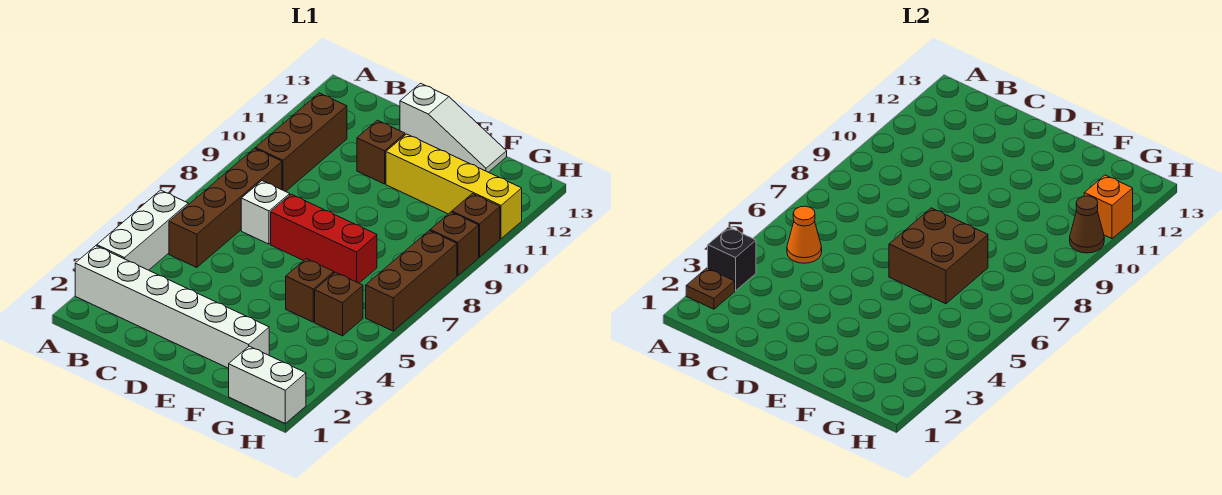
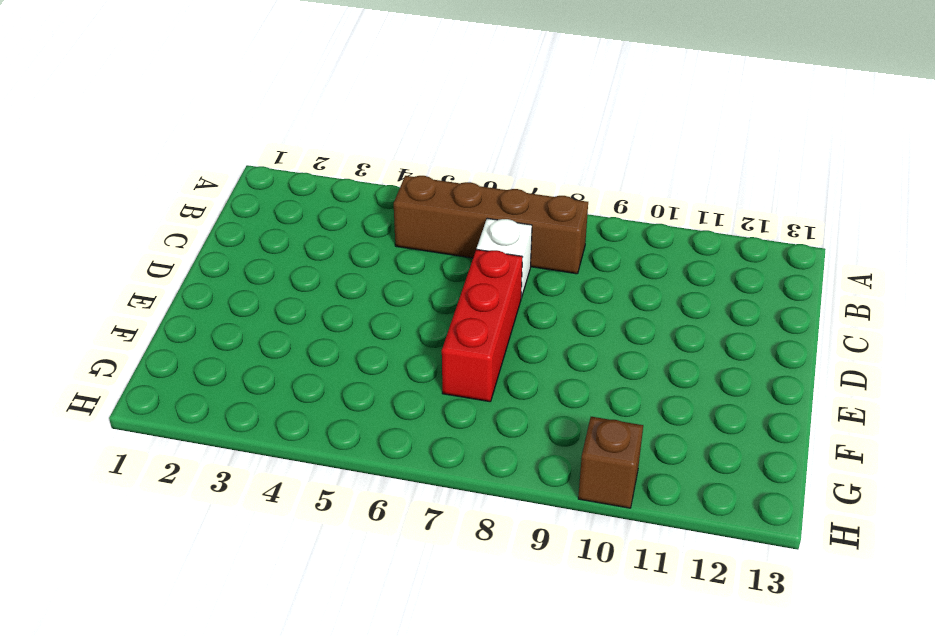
none -> white brick A2:F2 level 1
none -> white brick A3:A5 level 1
none -> brown brick B9:B11 level 1

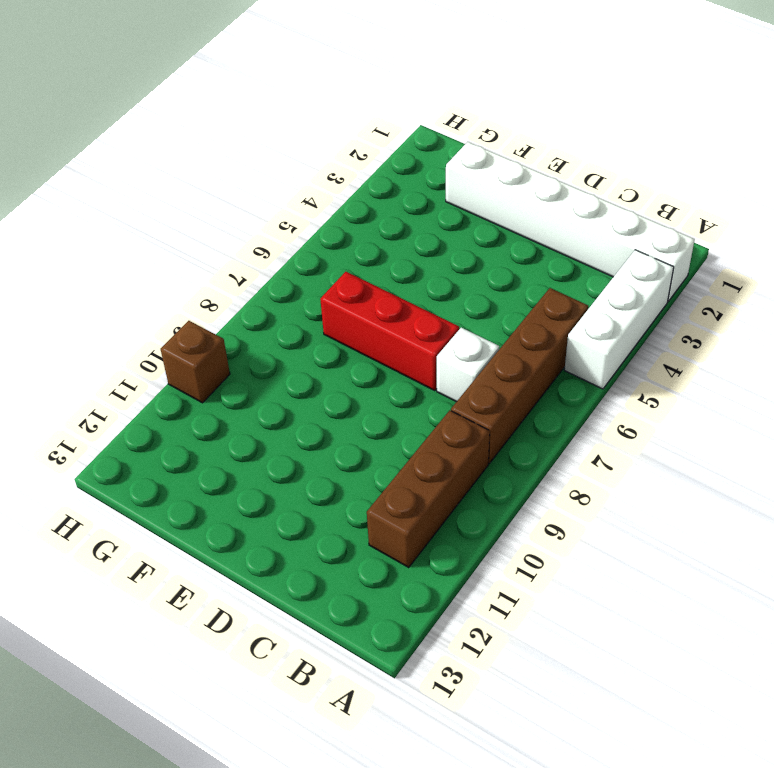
none -> brown brick D11 level 1
none -> white slope D13:F13 level 1 top D
none -> yellow brick E11:H11 level 1

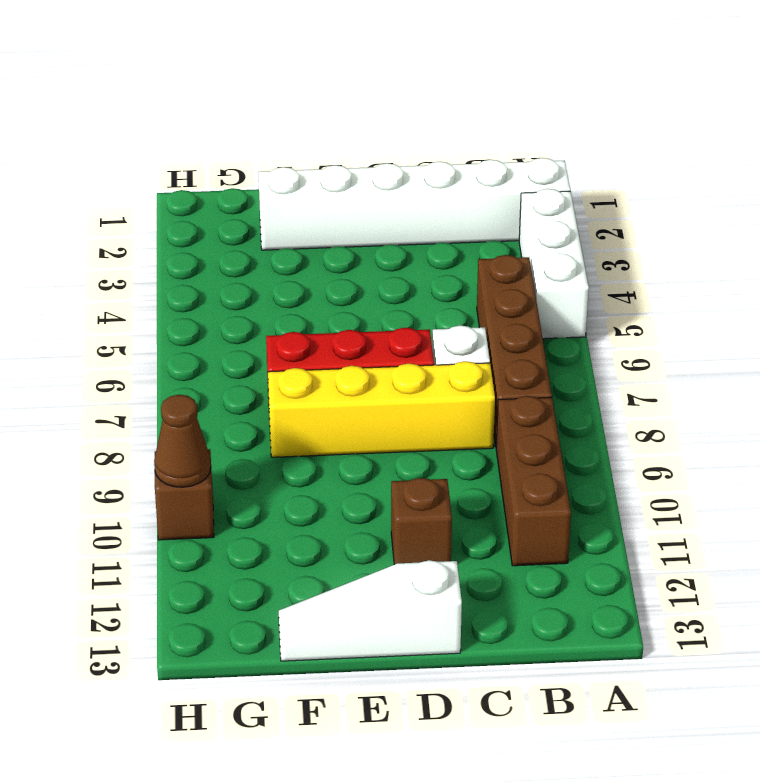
yellow brick C8:F8 level 1 -> yellow brick E11:H11 level 1
none -> brown brick F5 level 1
none -> white brick G1:H1 level 1
none -> brown brick G5 level 1

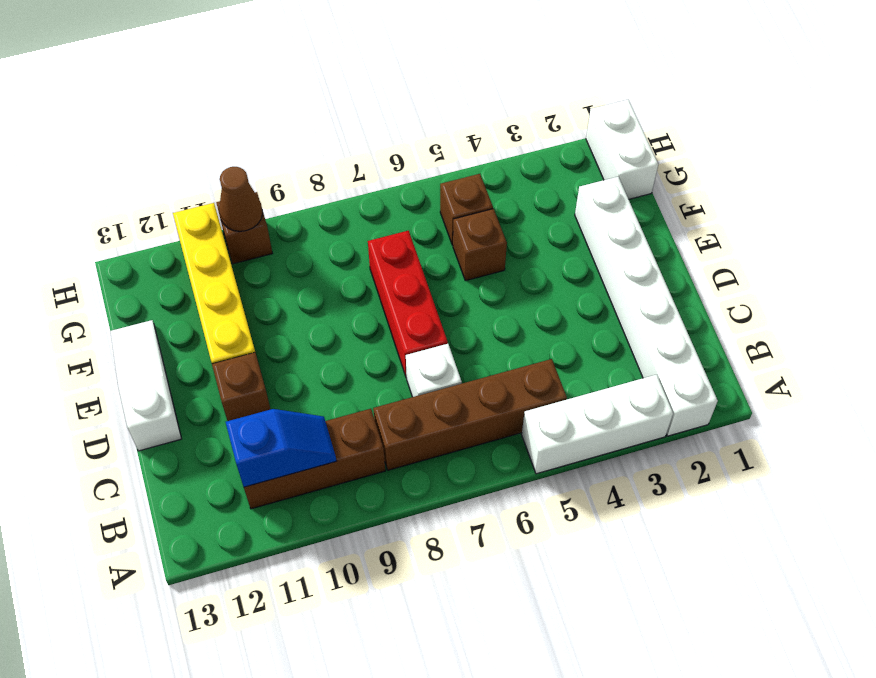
blue slope B10:B11 level 2 top 11 -> none
none -> brown brick H6:H8 level 1
none -> brown brick H9 level 1
none -> brown plate A2 level 2

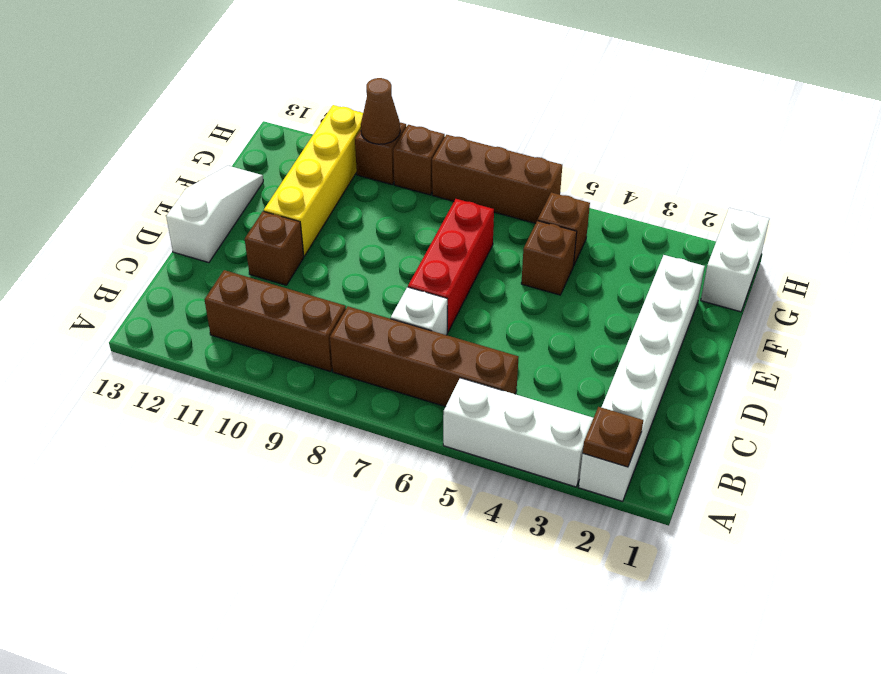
none -> black brick A3 level 2
none -> orange cone B5 level 2
none -> brown brick E6:F7 level 2

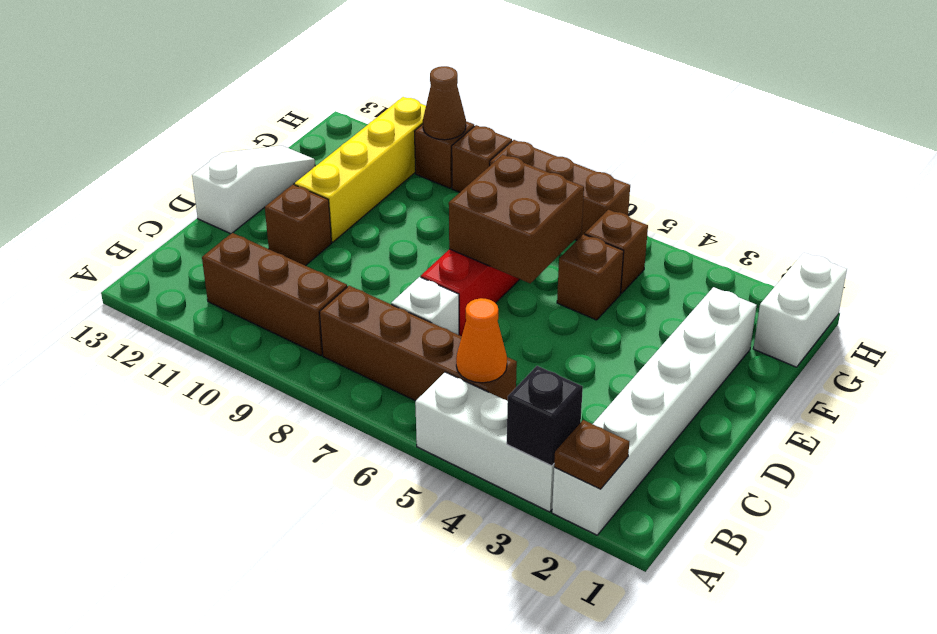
none -> orange brick H11 level 2

